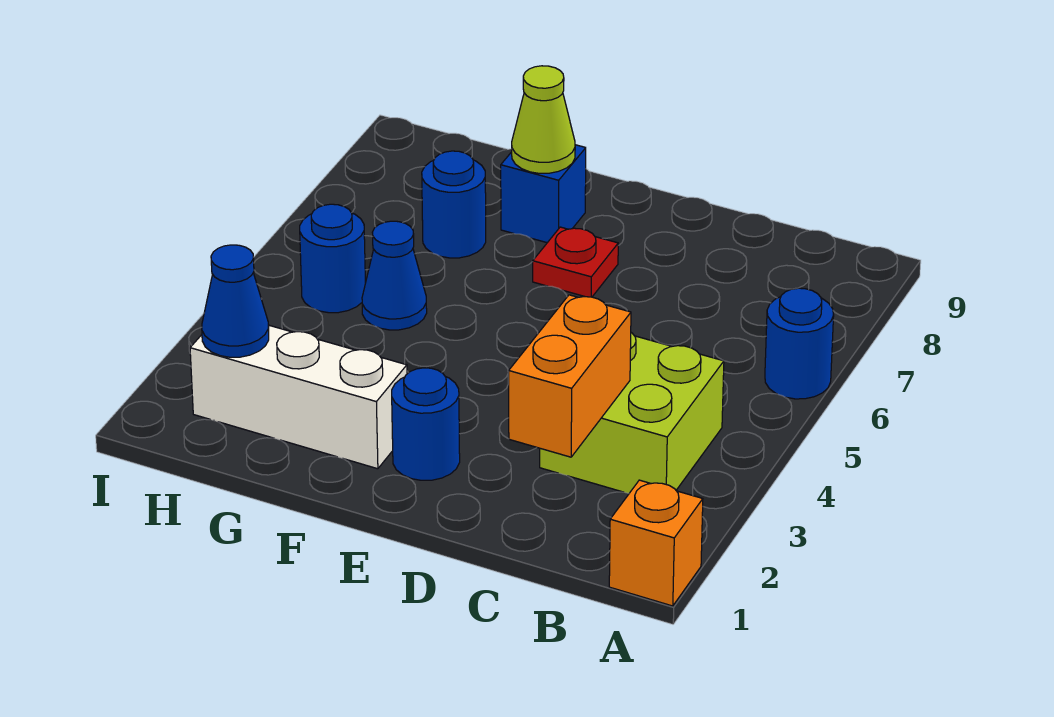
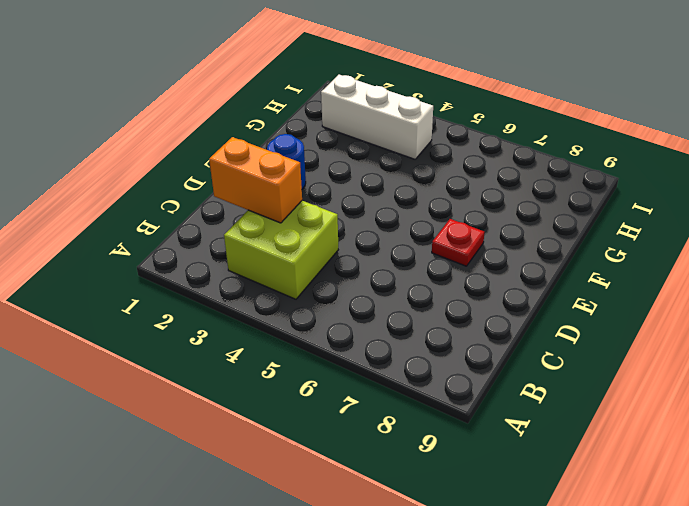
white brick H2:H4 level 1 -> white brick F2:H2 level 1
none -> orange brick A1 level 1
none -> blue round brick A6 level 1
none -> blue brick F8 level 1

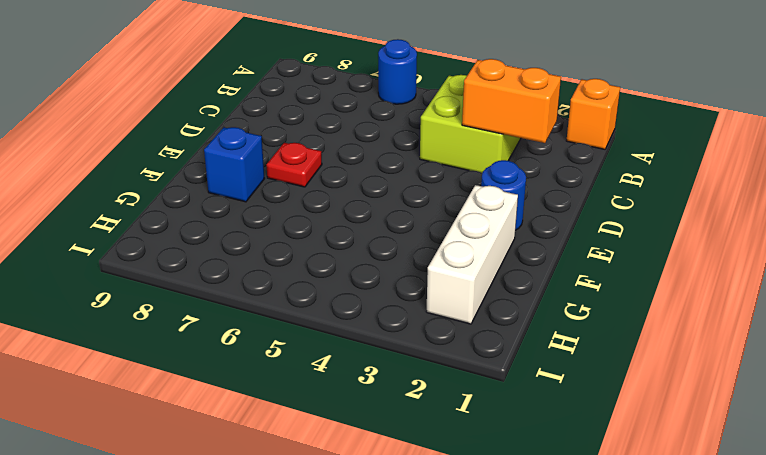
none -> blue cone G5 level 1
none -> blue round brick G7 level 1
none -> blue round brick H5 level 1

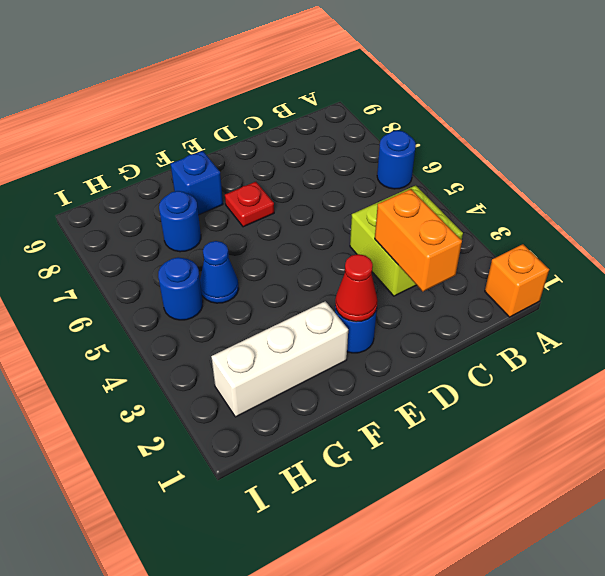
red cone E2 level 2 -> none
none -> lime cone F8 level 2
none -> blue cone H2 level 2

